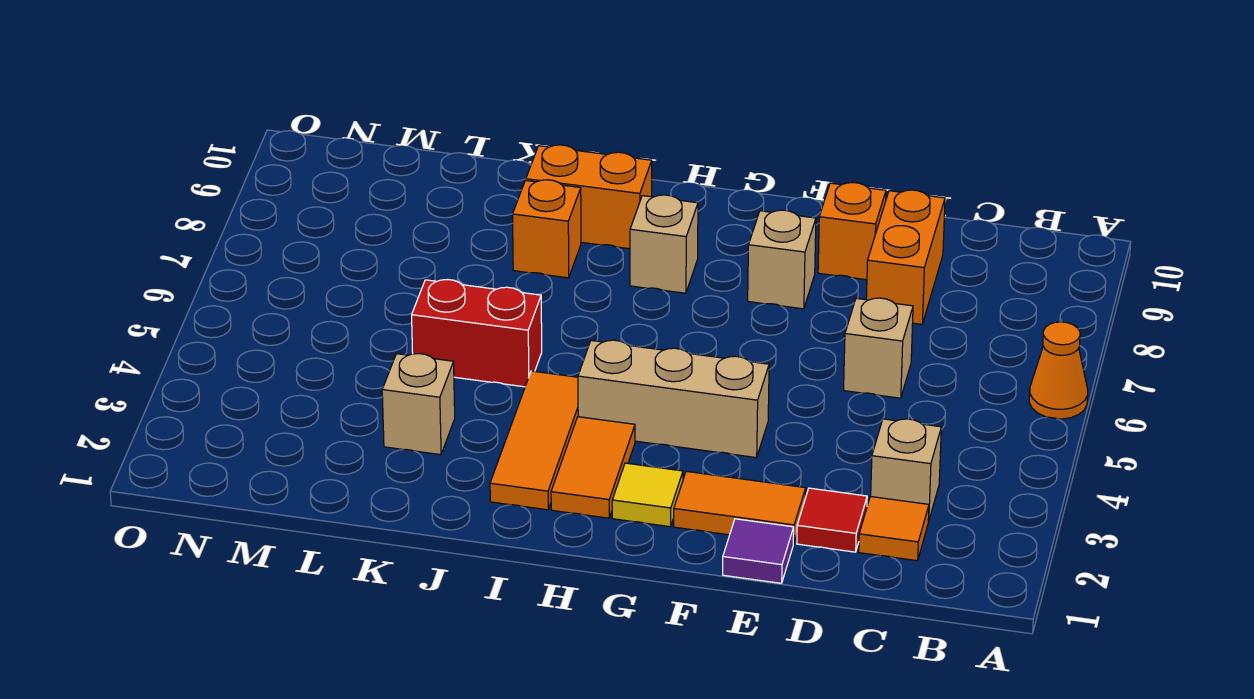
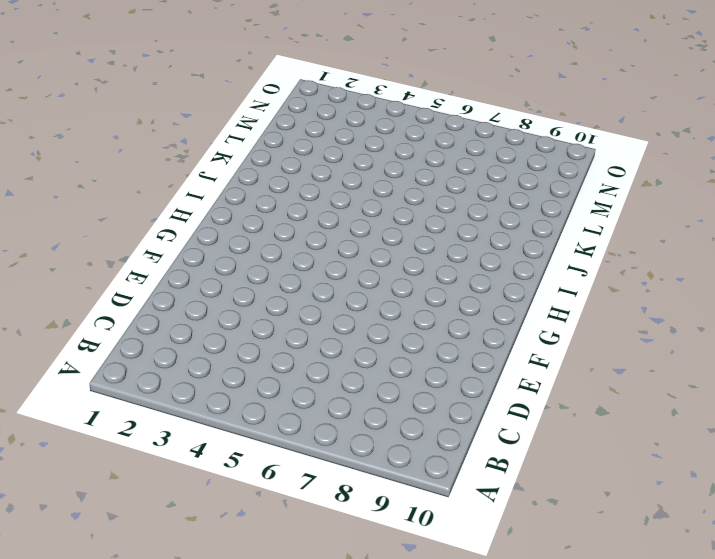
none -> orange cone A6 level 1
none -> orange tile C2 level 1
none -> tan brick C3 level 1

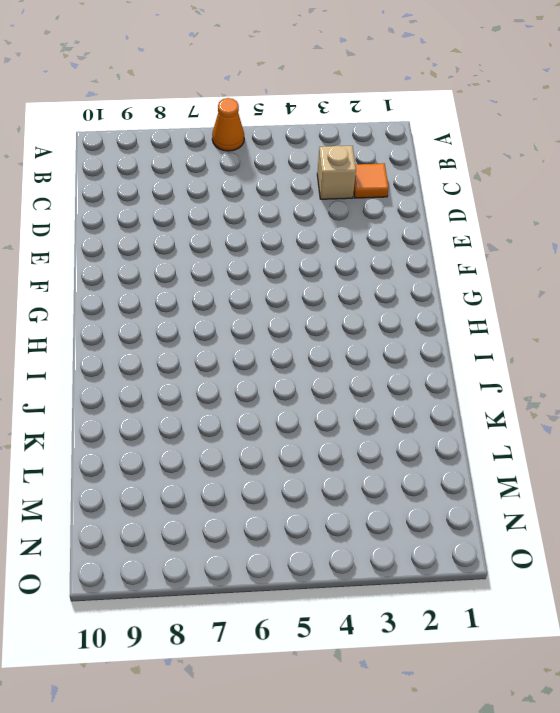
none -> red tile D2 level 1
none -> tan brick D6 level 1
none -> orange brick D8:D9 level 1

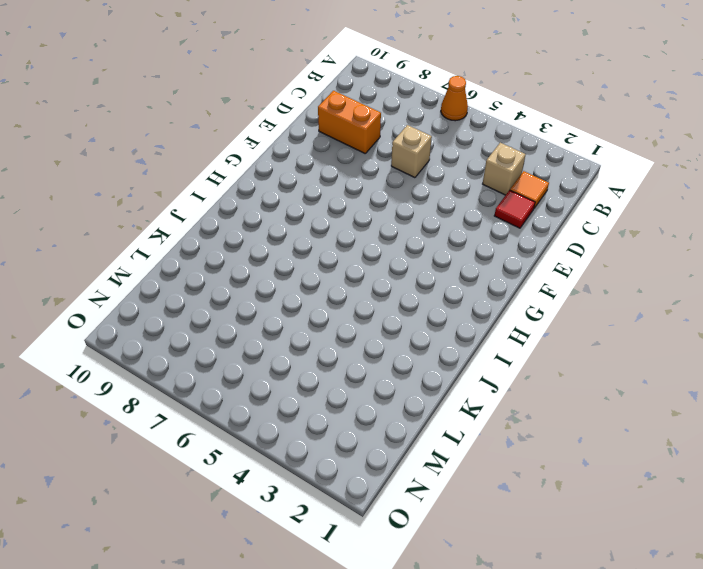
none -> purple tile E1 level 1
none -> orange tile E2:F2 level 1
none -> orange brick E9 level 1

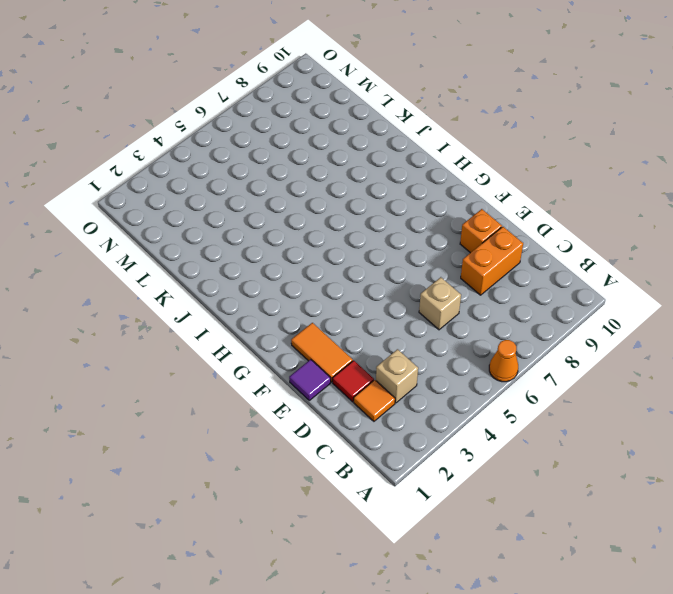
none -> tan brick F4:H4 level 1
none -> tan brick F8 level 1
none -> yellow tile G2 level 1

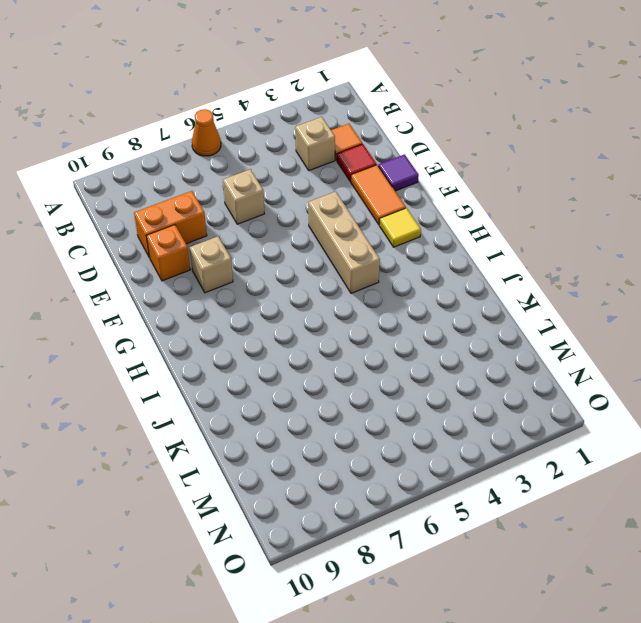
none -> orange tile H2:H3 level 1
none -> tan brick H8 level 1
none -> orange tile I2:I4 level 1

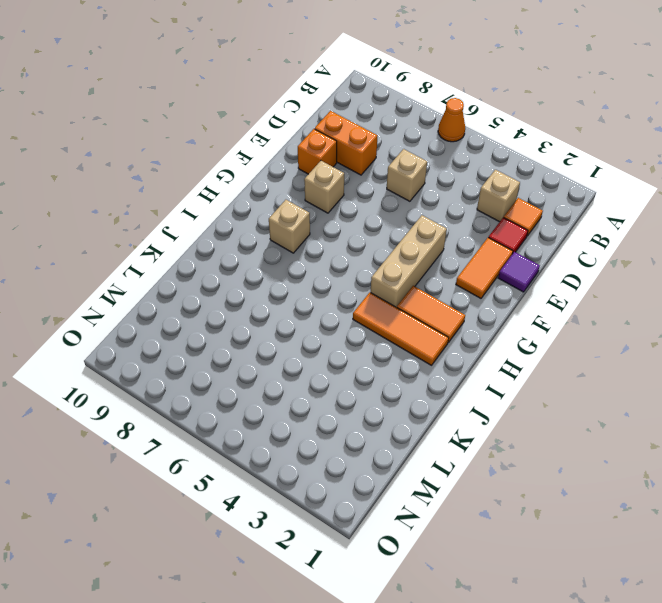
none -> yellow tile G2 level 1
none -> orange brick I9:J9 level 1
none -> red brick J5:K5 level 1

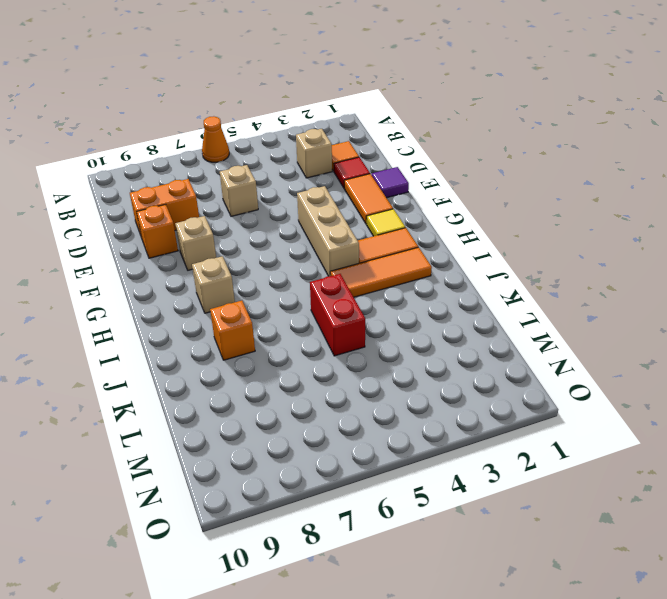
none -> orange brick I9:J9 level 1
none -> tan brick K3 level 1

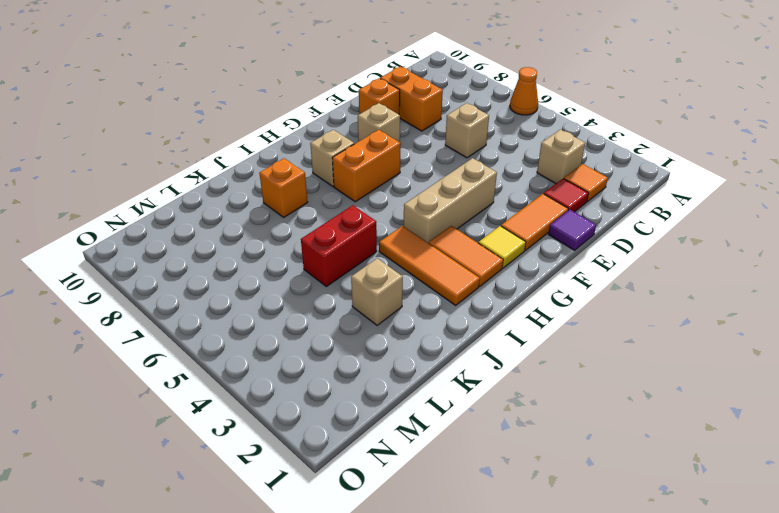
orange brick G7:H7 level 1 -> orange brick I9:J9 level 1

